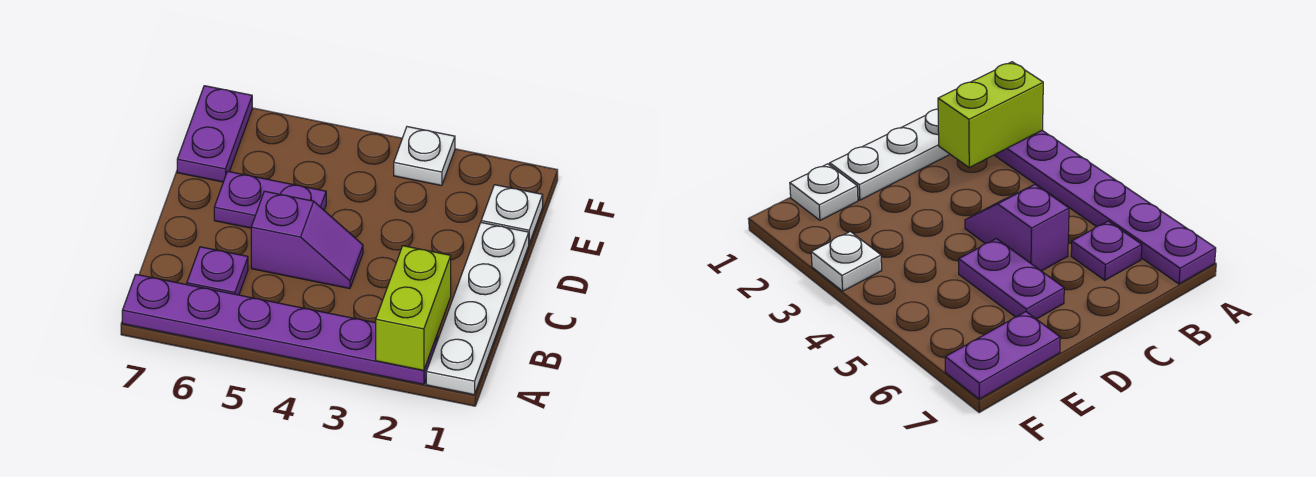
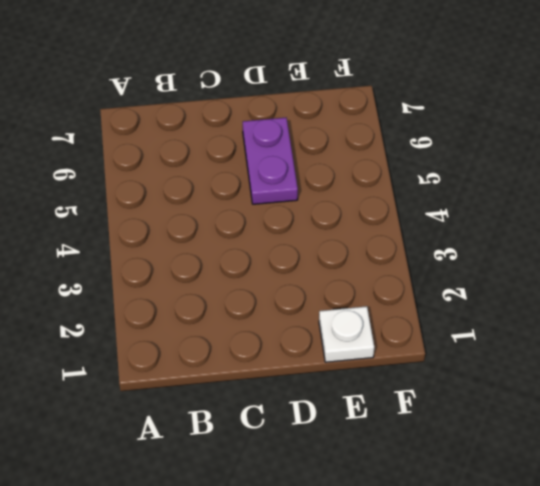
none -> white plate A1:D1 level 1
none -> purple plate A2:A7 level 1

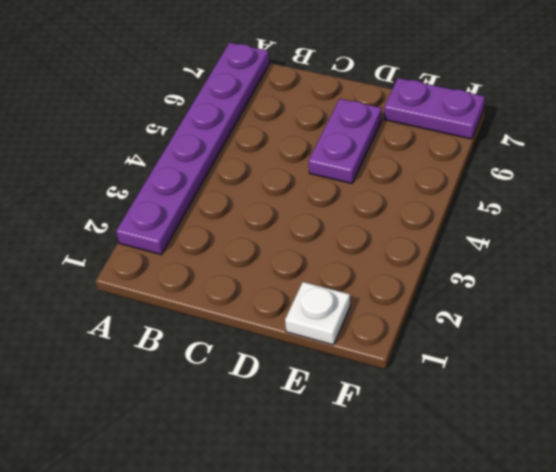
none -> white plate A1:D1 level 1
none -> purple plate B6 level 1

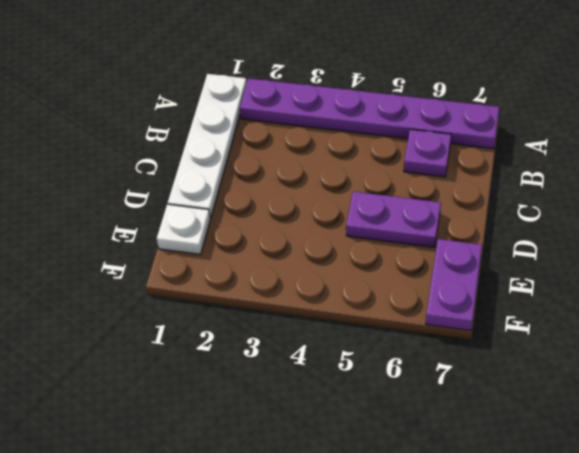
none -> purple slope C4:C5 level 1 top 5
none -> white plate F3 level 1

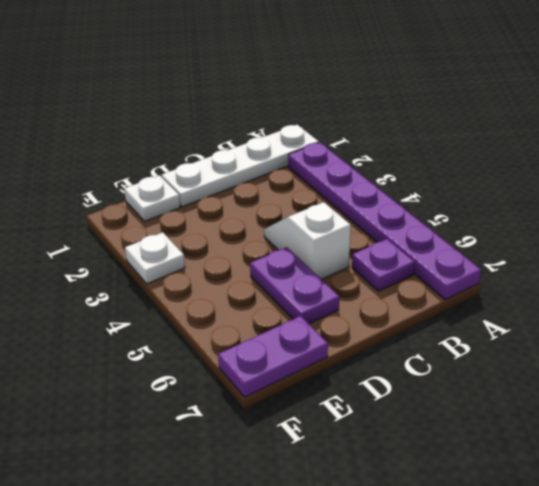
white slope C4:C5 level 1 top 5 -> purple slope C4:C5 level 1 top 5
none -> lime brick A2:B2 level 2

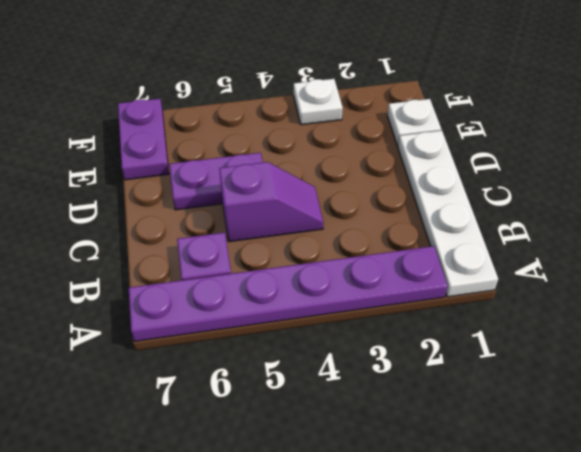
none -> lime brick A2:B2 level 2

